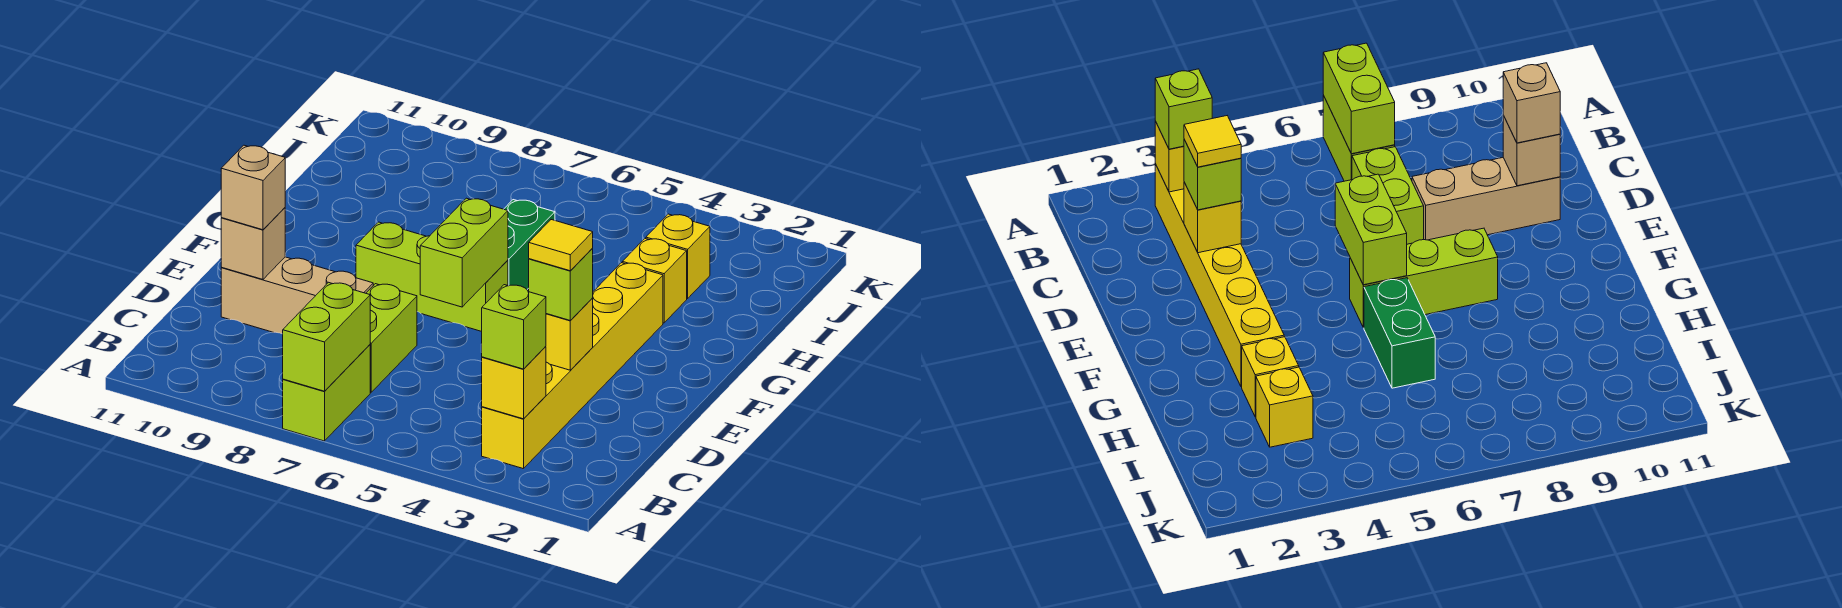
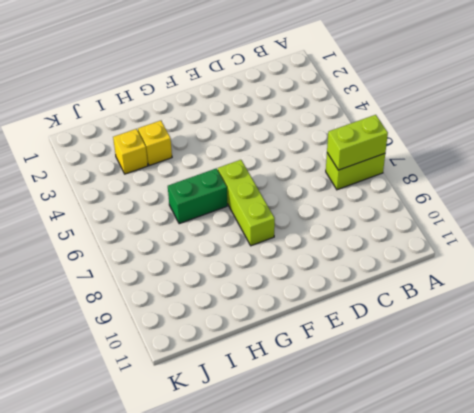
none -> yellow brick B3:G3 level 1
none -> lime brick C7:D7 level 1
none -> tan brick D8:D10 level 1

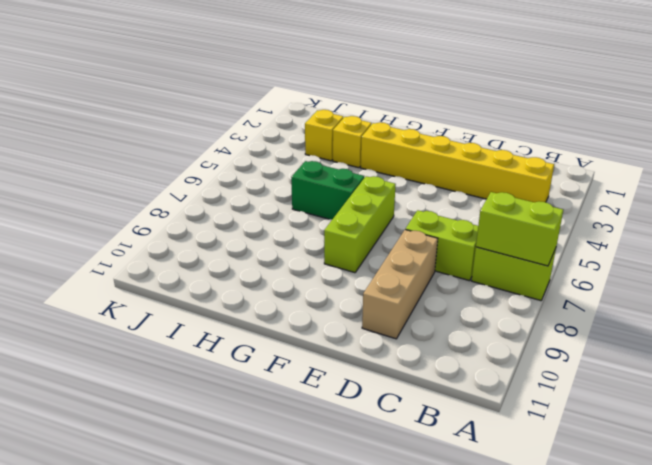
none -> yellow brick B3 level 2
none -> yellow brick D3 level 2
none -> tan brick D10 level 2

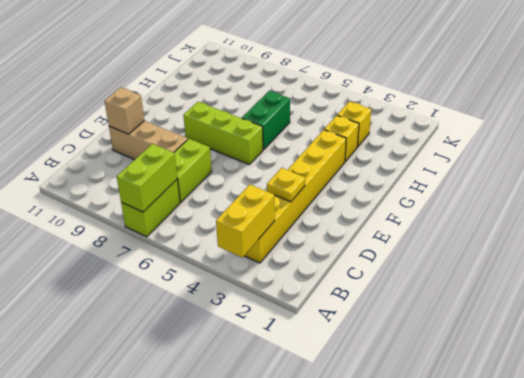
yellow brick A3:B3 level 2 -> yellow brick B3 level 2
yellow plate D3 level 2 -> yellow brick D3 level 2
none -> lime brick E6:F6 level 2
none -> lime brick B3 level 3
none -> lime brick D3 level 3

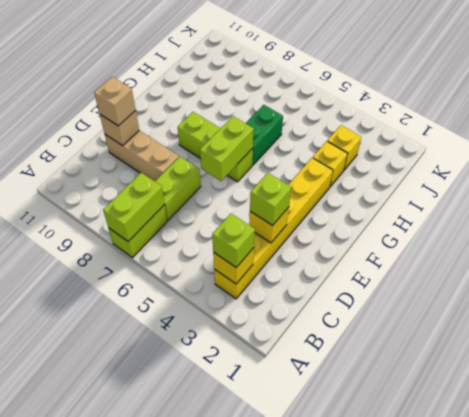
none -> yellow tile D3 level 4

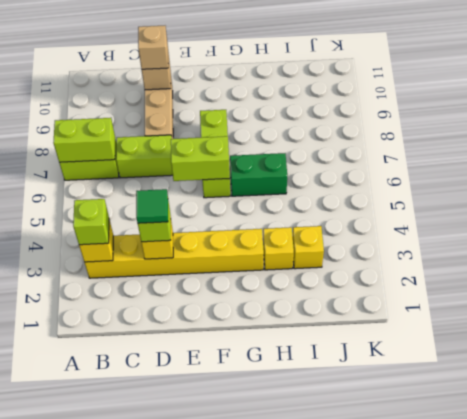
green tile D3 level 4 -> yellow tile D3 level 4

